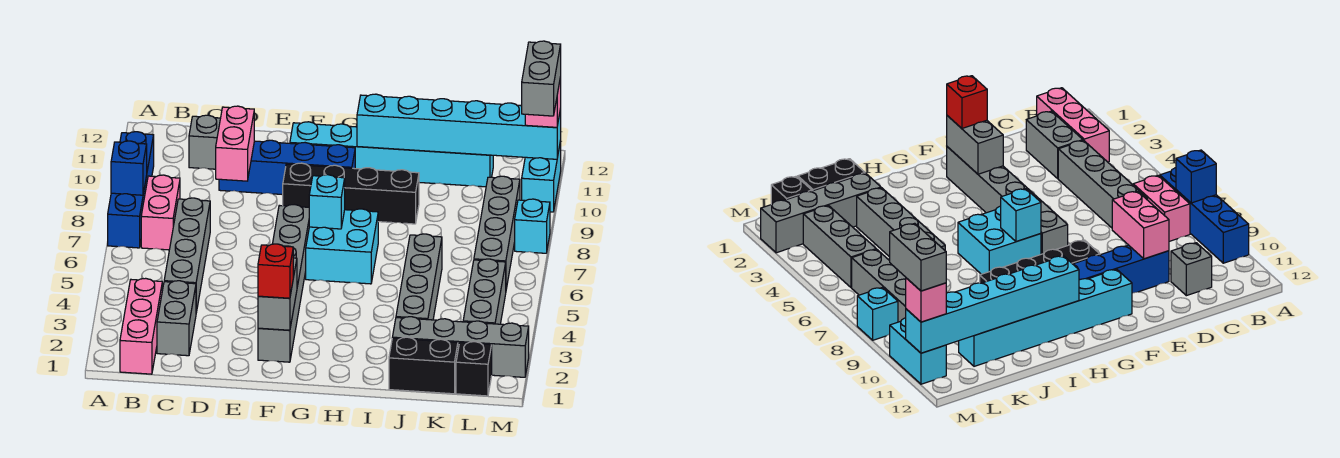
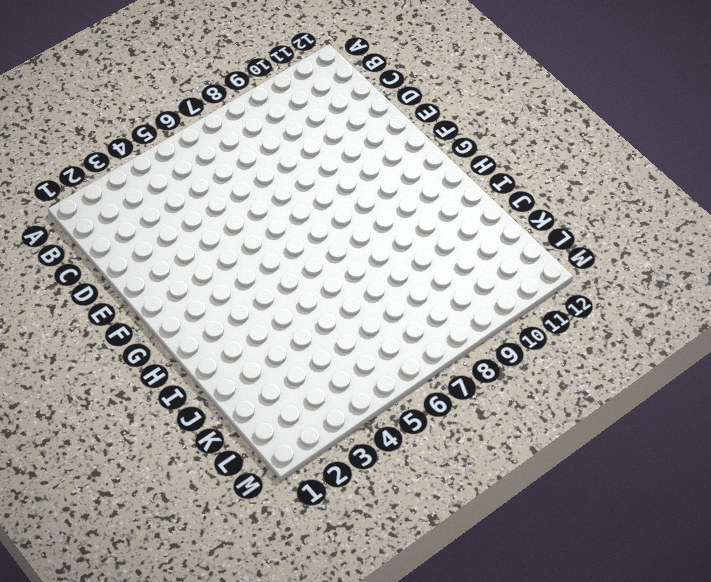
none -> blue brick A7:A10 level 1
none -> pink brick B1:B3 level 1
none -> pink brick B7:B8 level 1

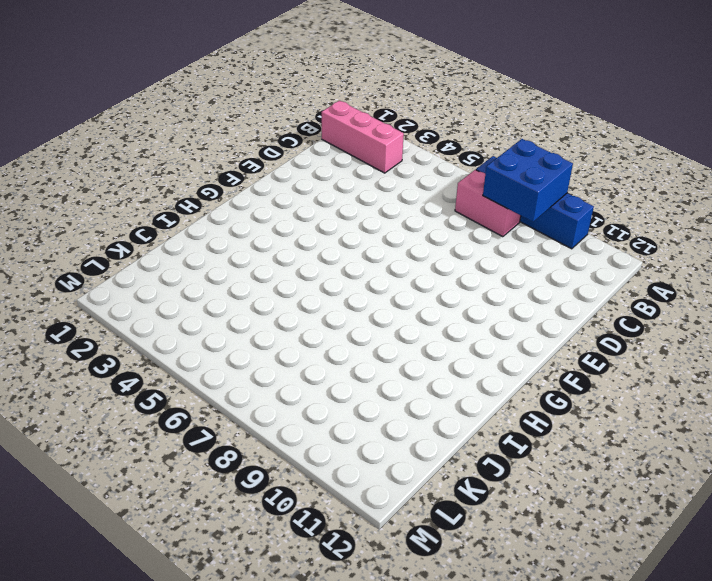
blue brick A8:B9 level 2 -> blue brick A8 level 2
none -> grey brick C2:C3 level 1
none -> grey brick C4:C7 level 1
none -> grey brick C11 level 1

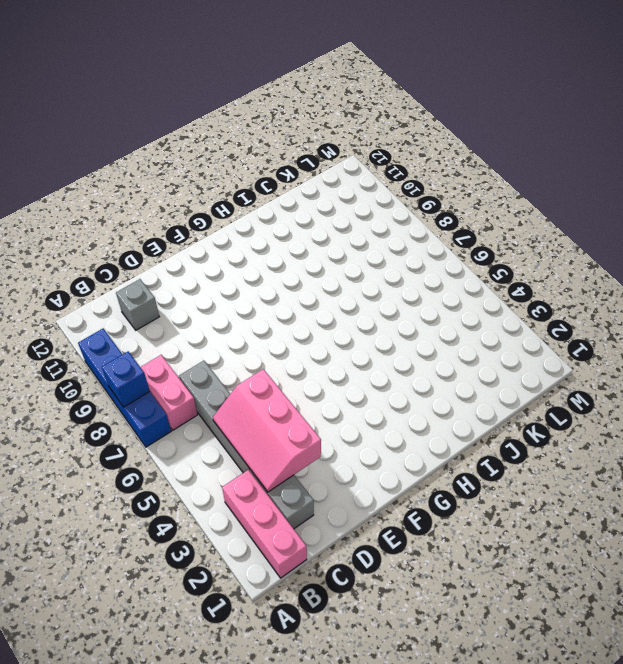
pink slope C3:D5 level 2 top D -> none
none -> blue brick D10:G10 level 1
none -> grey brick F2:F7 level 1
none -> black brick F9:I9 level 1

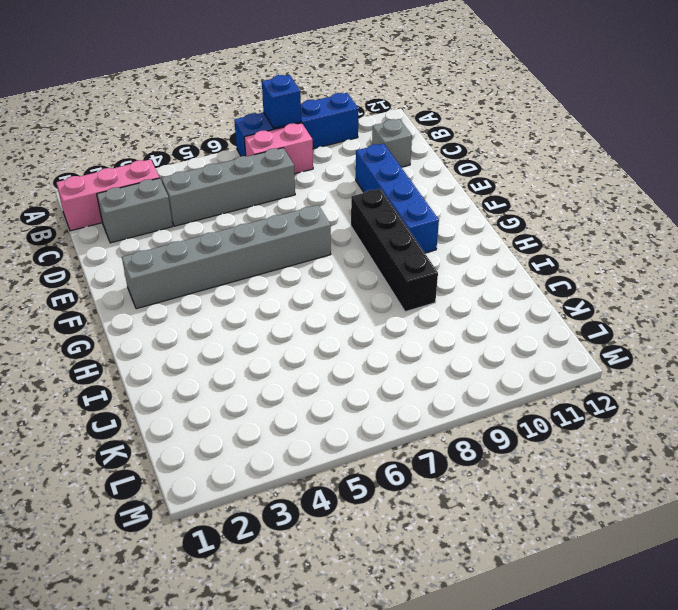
none -> cyan brick F11:K11 level 1
none -> cyan brick G6:H7 level 1
none -> black brick J1:K1 level 1

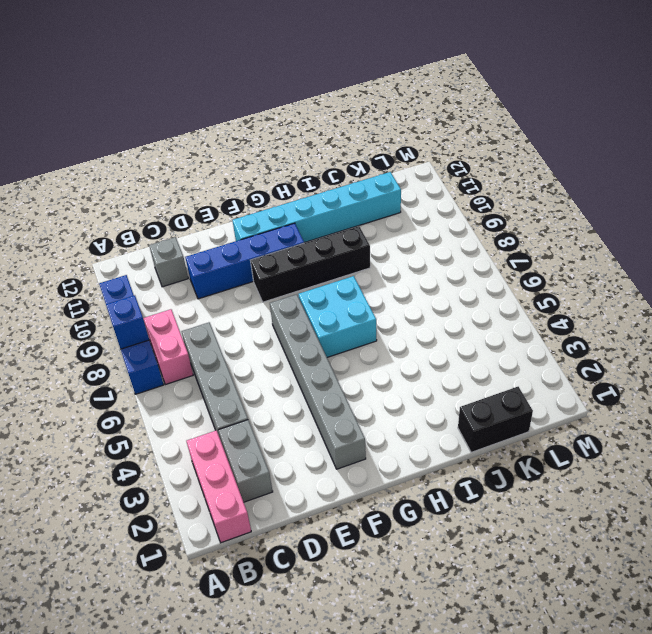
none -> grey brick J2:M2 level 1
none -> grey brick J3:J6 level 1
none -> black brick L1 level 1

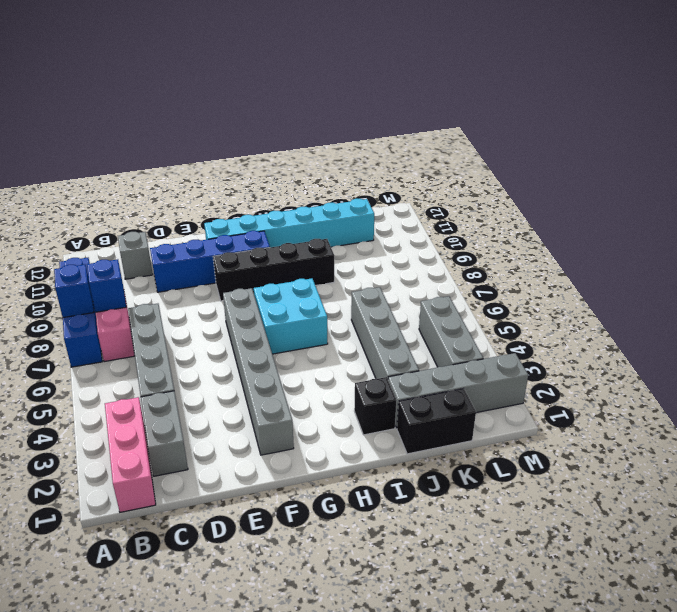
blue brick B8 level 2 -> none
black brick I2 level 1 -> black brick L1 level 1
none -> grey brick L6:L9 level 1
none -> cyan brick M8 level 1
none -> cyan brick M10:M11 level 1

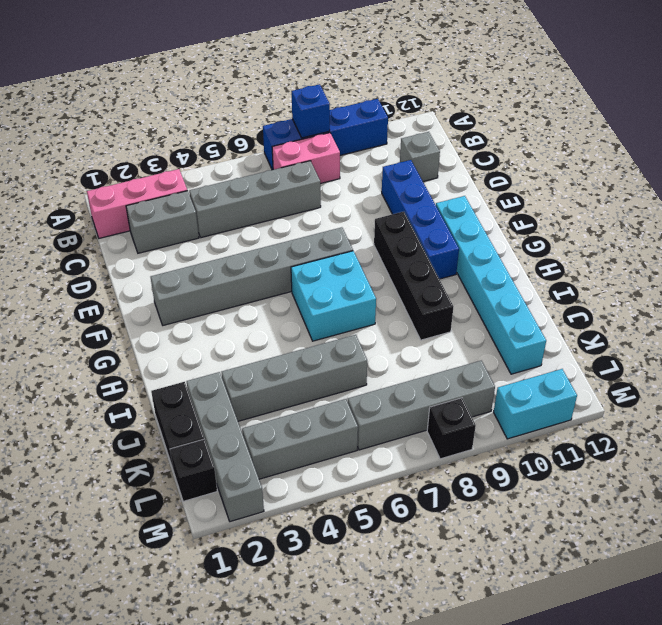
black brick M8 level 1 -> cyan brick M8 level 1
none -> pink brick D9:D10 level 2
none -> grey brick F2:F3 level 2
none -> cyan brick G7 level 2

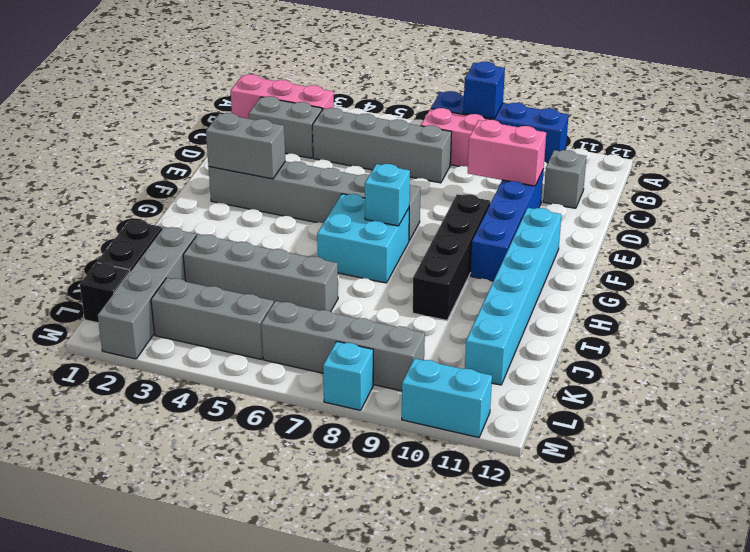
none -> cyan brick H11:M11 level 2
none -> red brick F2 level 3
none -> pink brick M11 level 3

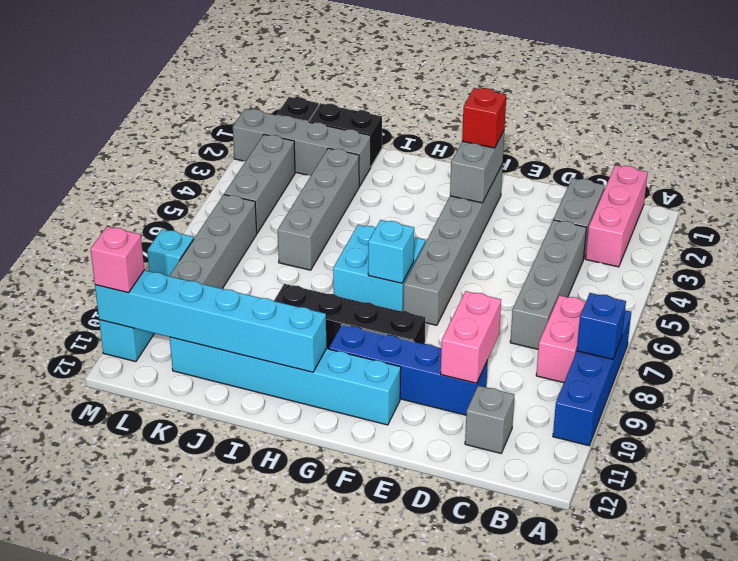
none -> grey brick M10:M11 level 4

